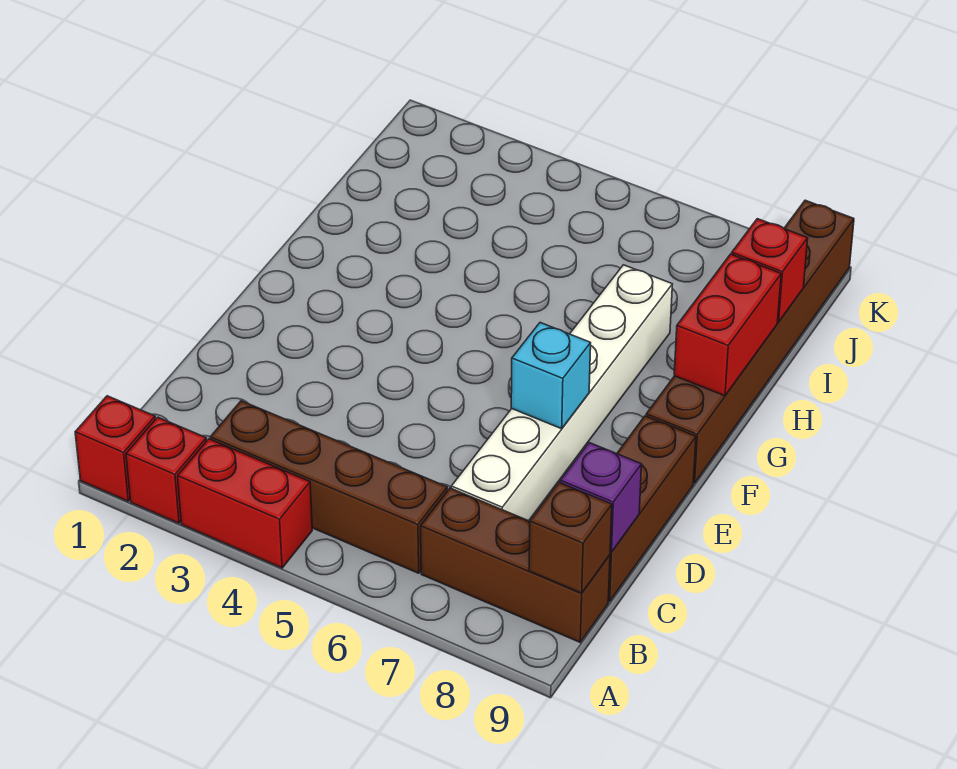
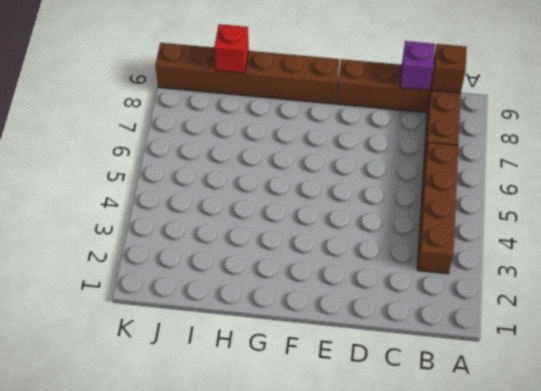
none -> red brick A1 level 1
none -> red brick A2 level 1
none -> red brick A3:A4 level 1

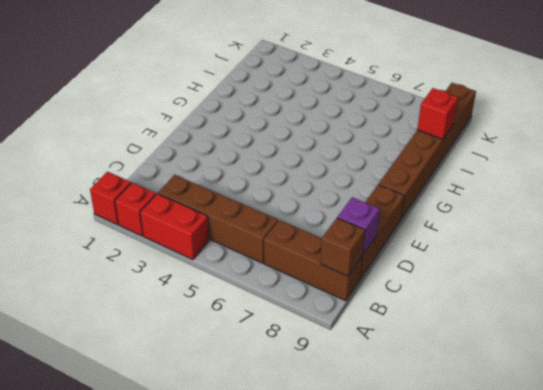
none -> white brick C7:H7 level 1
none -> cyan brick E7 level 2
none -> red brick G9:H9 level 2

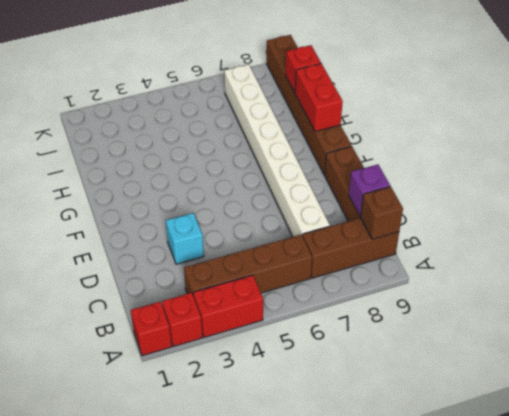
white brick C7:J7 level 1 -> white brick C7:H7 level 1
cyan brick D3 level 1 -> cyan brick E7 level 2

